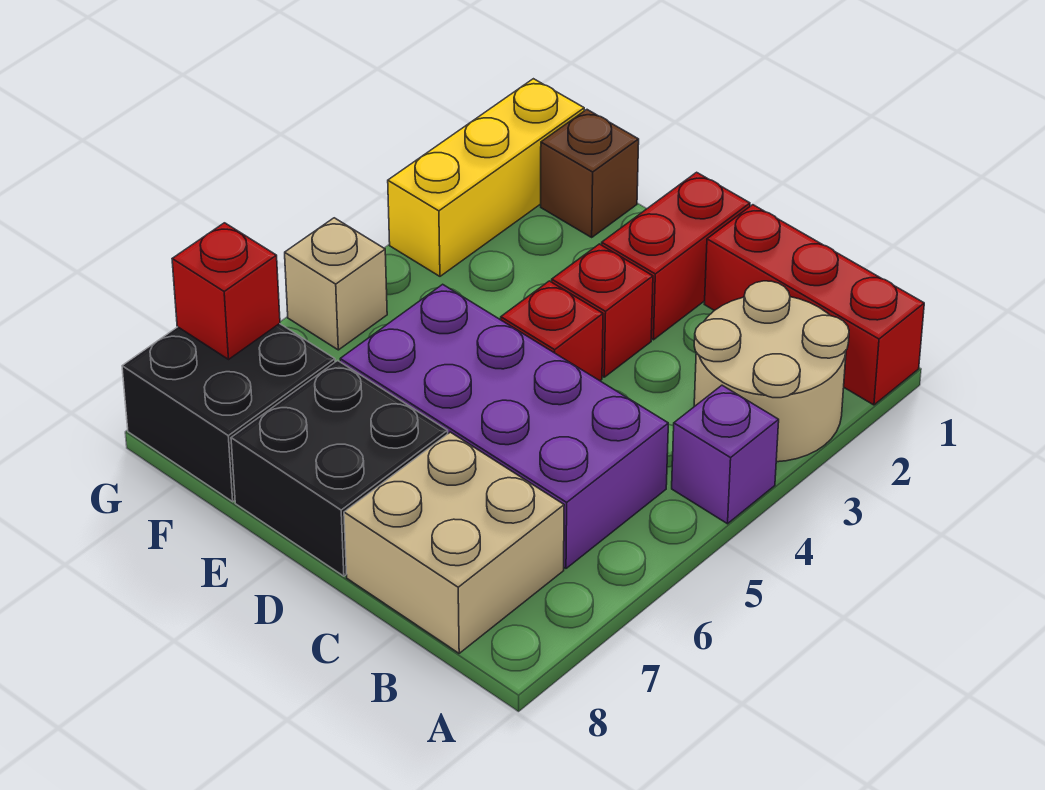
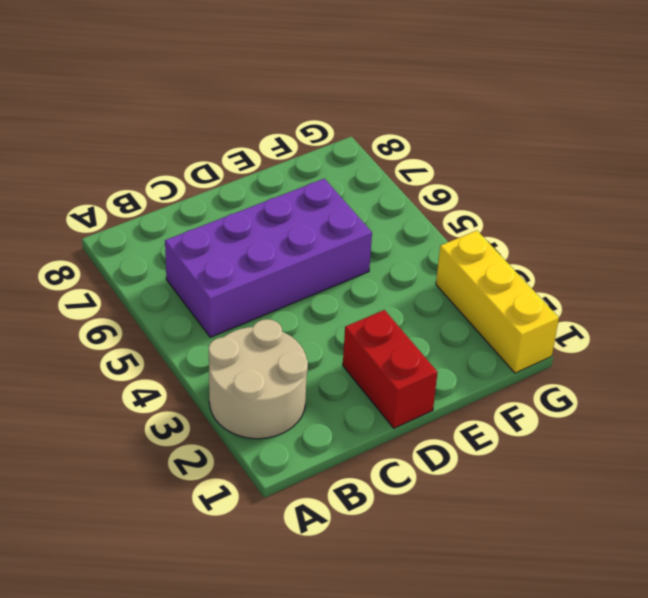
none -> red brick A1:C1 level 1
none -> purple brick A4 level 1
none -> tan brick B7:C8 level 1

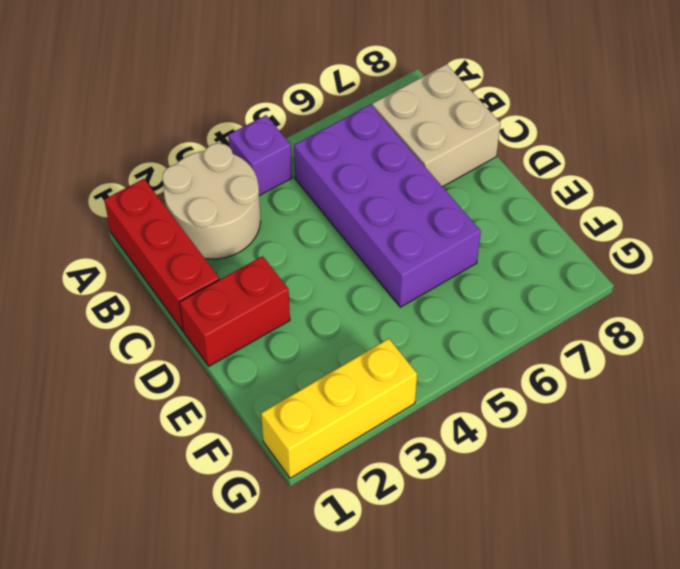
none -> red brick D3 level 1
none -> red brick D4 level 1
none -> black brick D7:E8 level 1

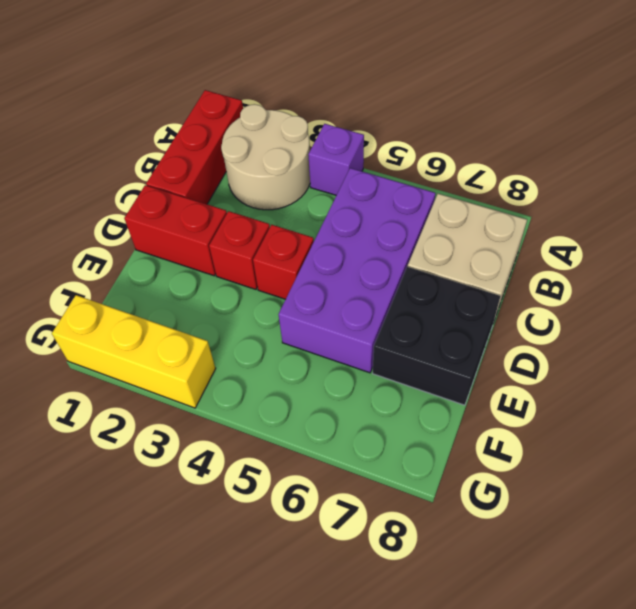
none -> brown brick F1 level 1
none -> black brick F7:G8 level 1
none -> tan brick G5 level 1

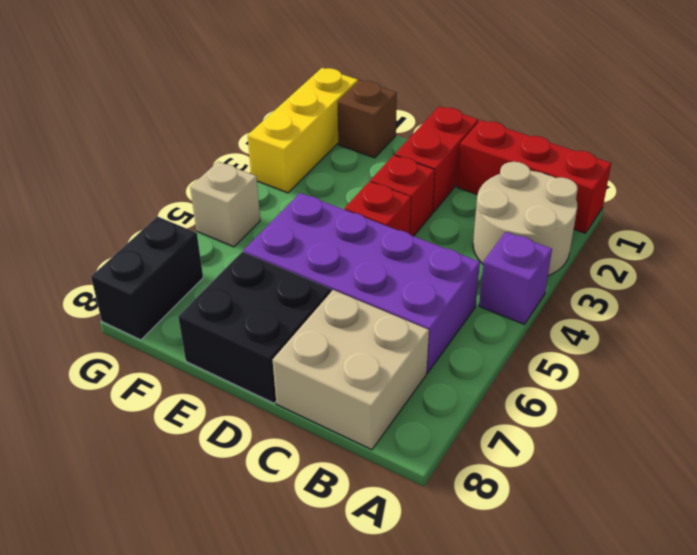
black brick G7:G8 level 1 -> black brick F7:G8 level 1
none -> red brick G7 level 2

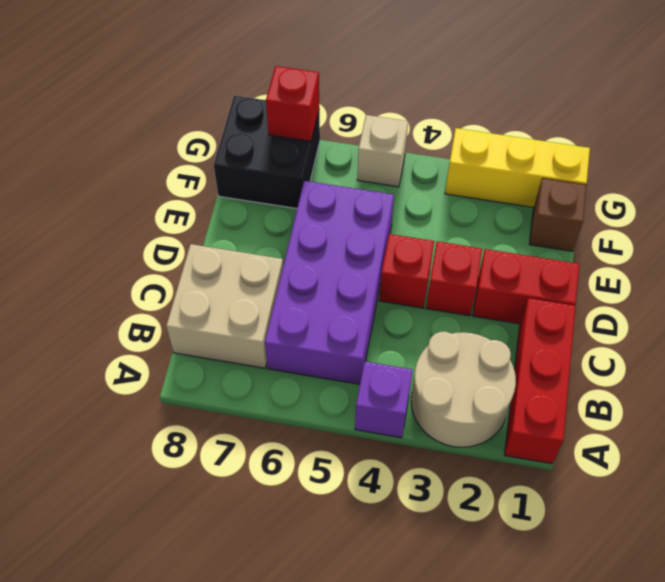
none -> black brick D7:E8 level 1

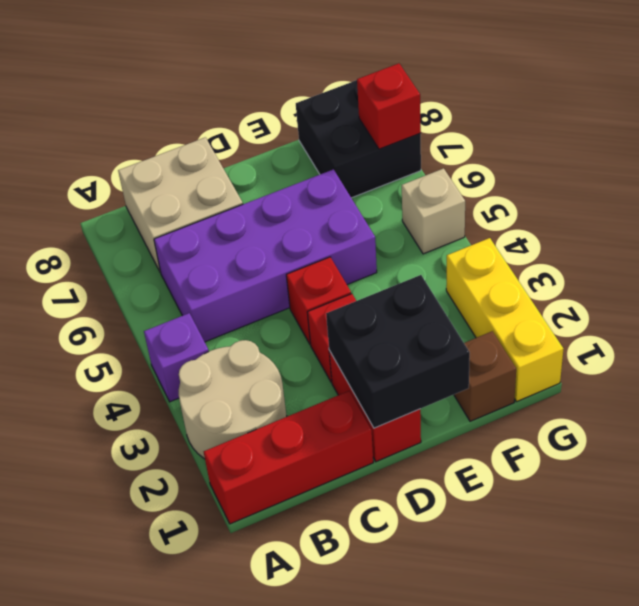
black brick D1:E2 level 2 -> black brick D7:E8 level 1

